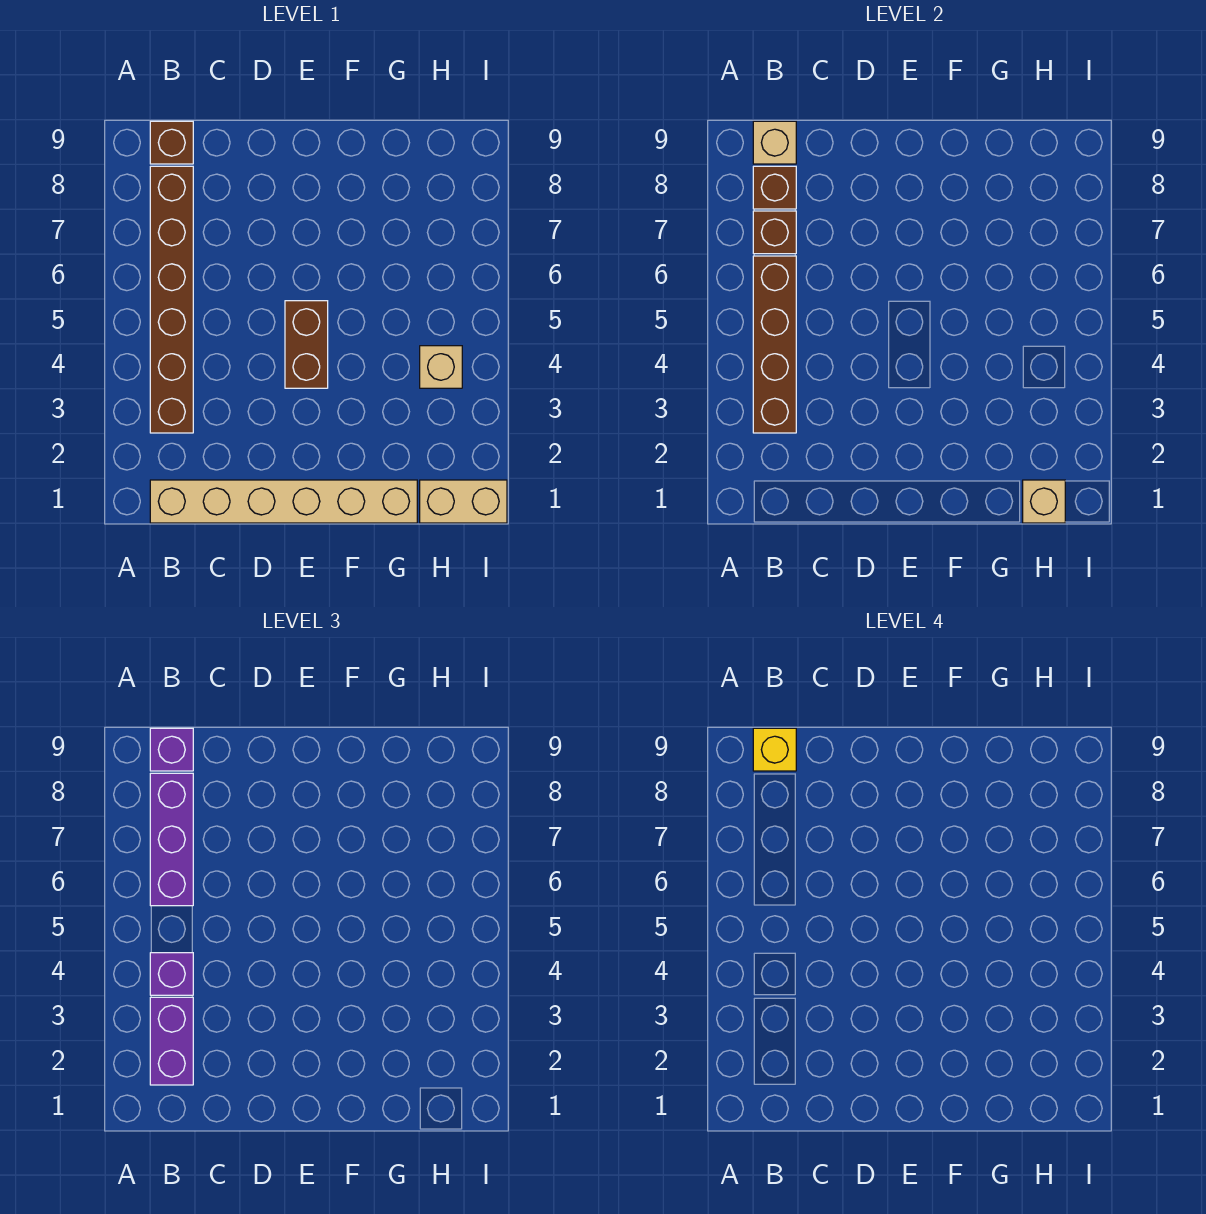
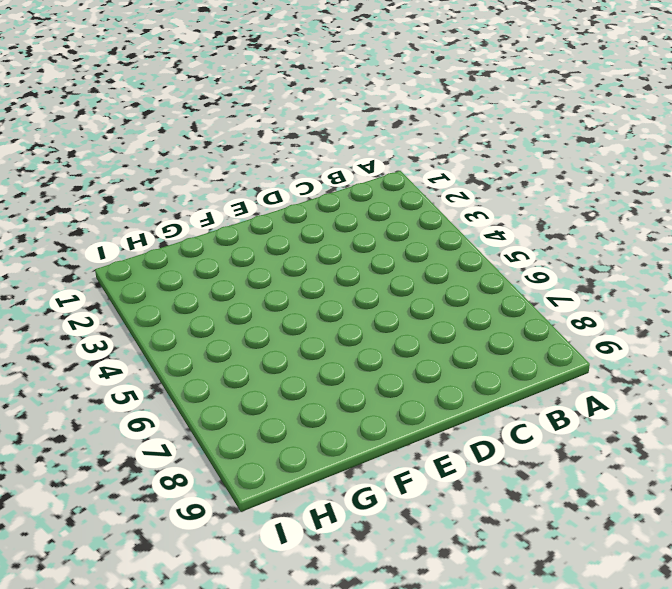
none -> tan brick B1:G1 level 1
none -> brown brick B3:B8 level 1
none -> brown brick B9 level 1

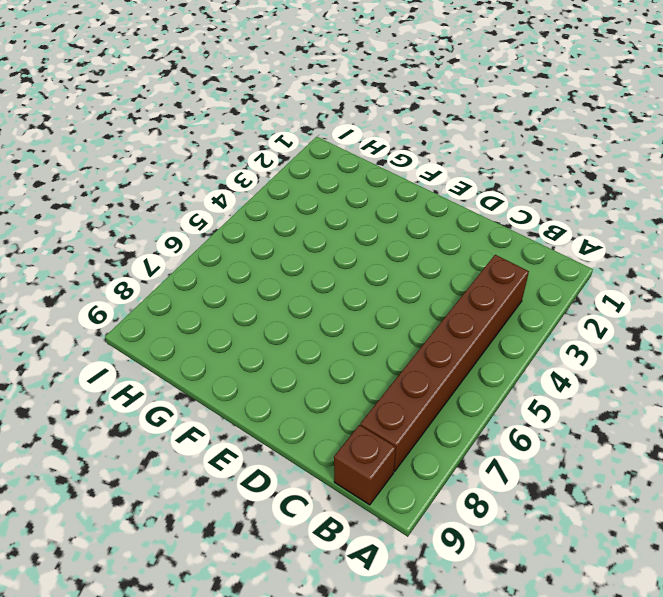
none -> tan brick B1:G1 level 1
none -> brown brick E4:E5 level 1
none -> tan brick H1:I1 level 1

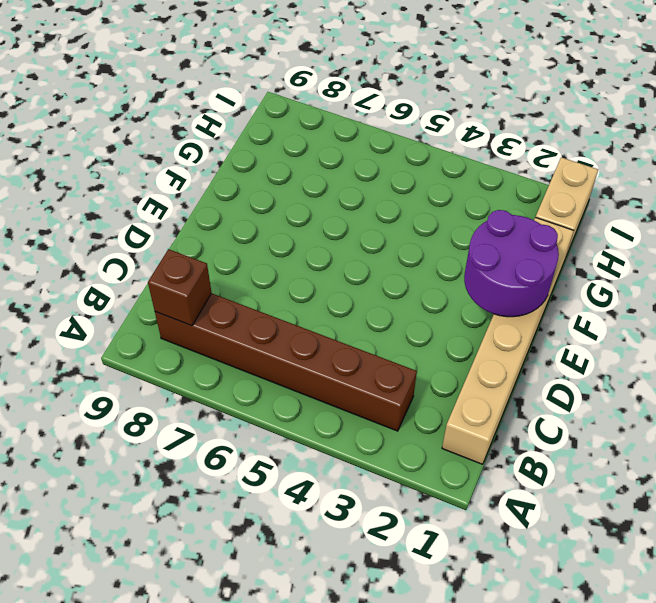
purple round brick E1:F2 level 2 -> none
none -> brown brick B9 level 1
none -> brown brick E4:E5 level 1
none -> tan brick H4 level 1

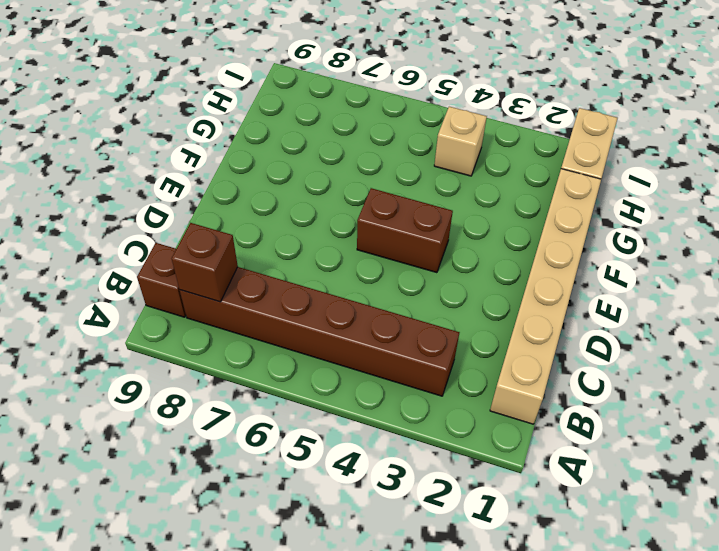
none -> brown brick B3:B6 level 2
none -> brown brick B7 level 2
none -> tan brick B9 level 2

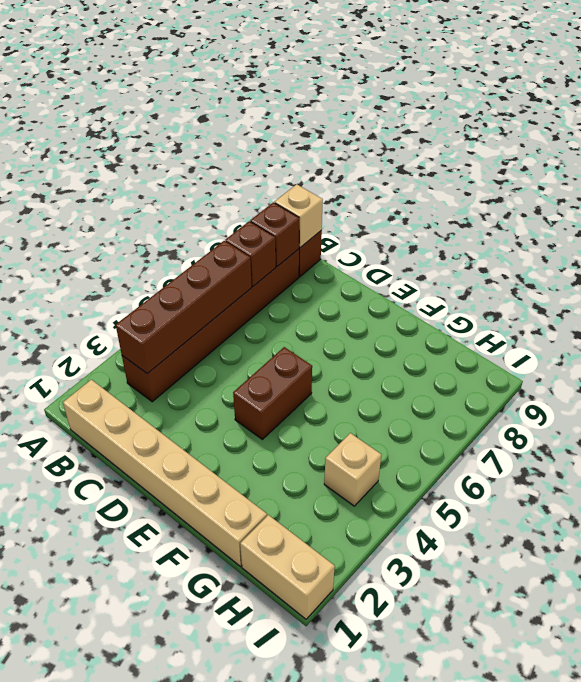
none -> tan brick H1 level 2
none -> purple brick B2:B3 level 3
none -> purple brick B4 level 3

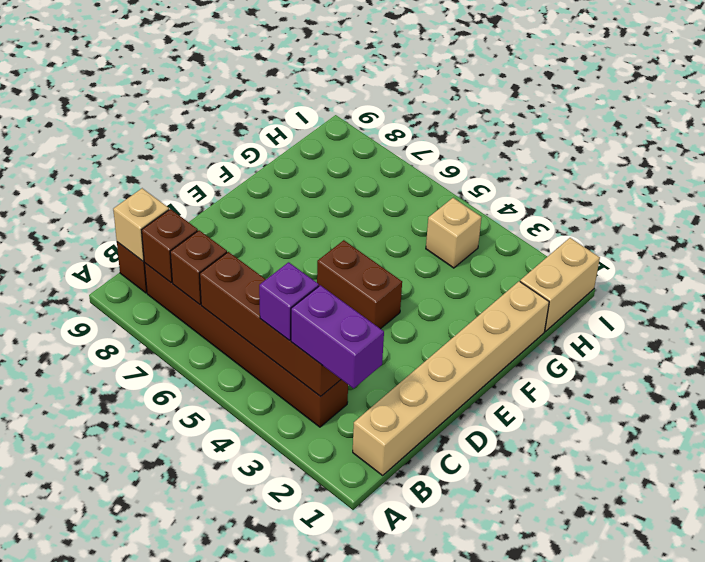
none -> tan brick H1 level 2
none -> purple brick B6:B8 level 3
none -> purple brick B9 level 3

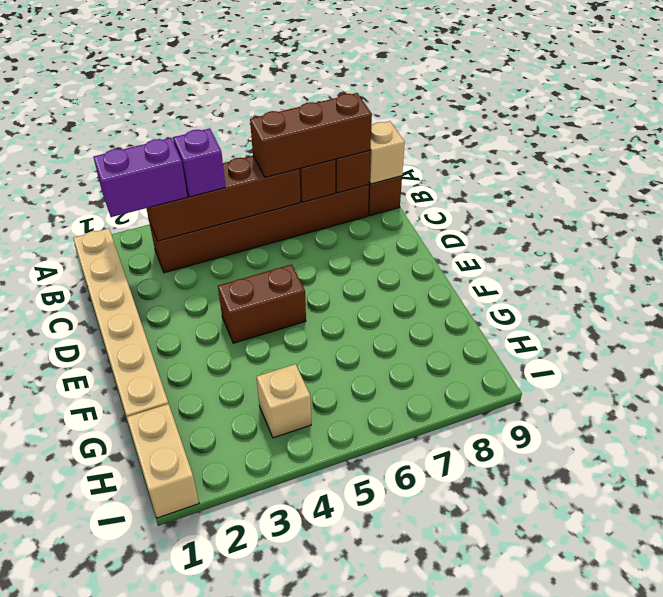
brown brick B6:B8 level 3 -> purple brick B6:B8 level 3
none -> tan brick H1 level 2
none -> purple brick B9 level 3
none -> yellow brick B9 level 4

